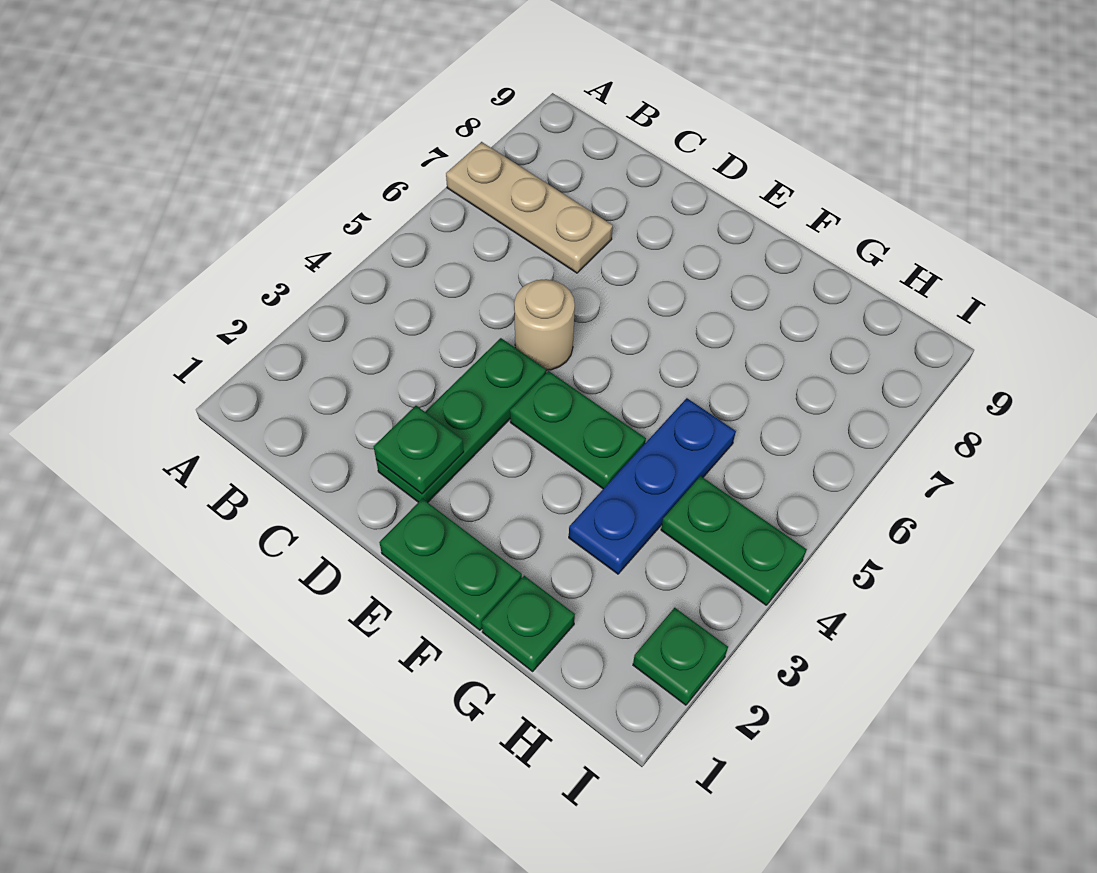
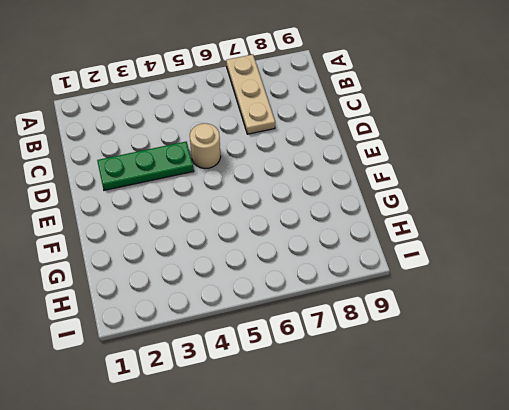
none -> green plate E1:F1 level 1
none -> green plate E4:F4 level 1

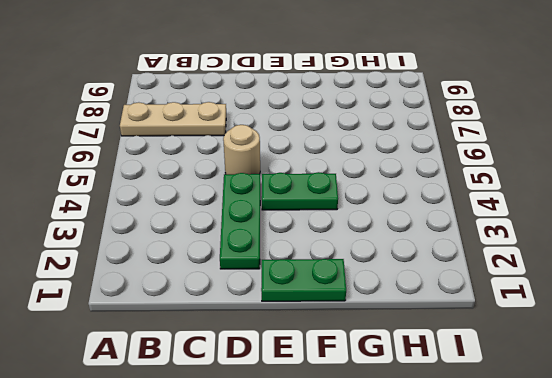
none -> green plate G1 level 1
none -> blue plate G3:G5 level 1

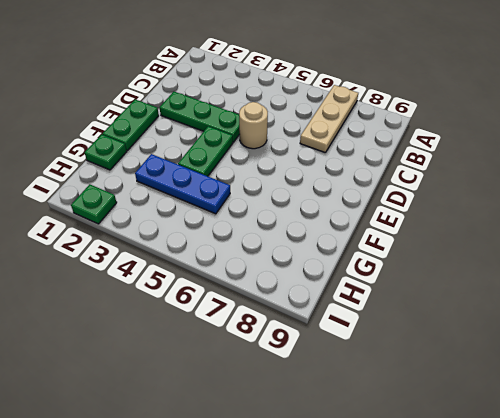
none -> green plate H4:I4 level 1
none -> green plate D2 level 2

